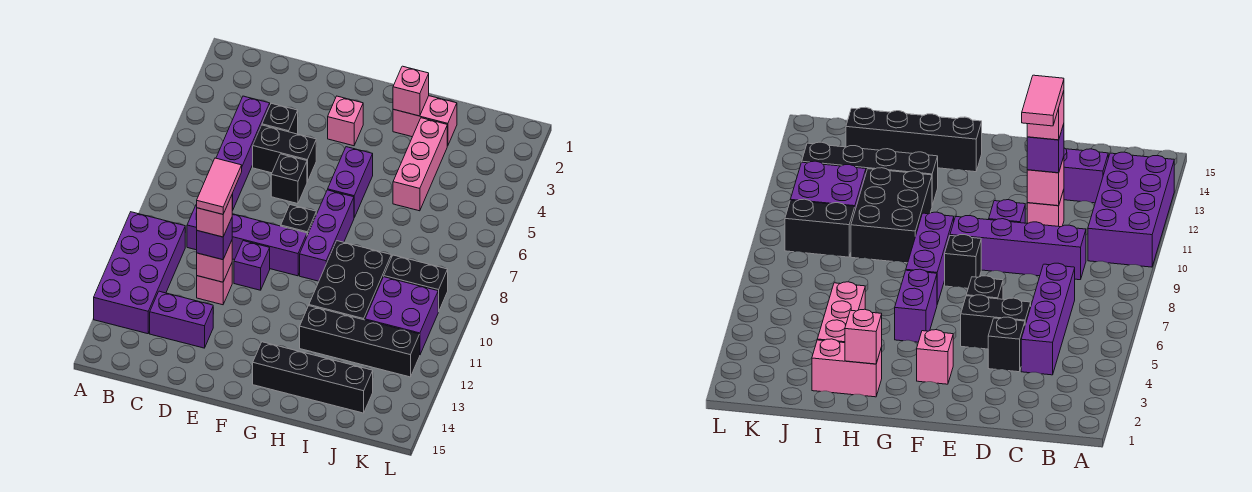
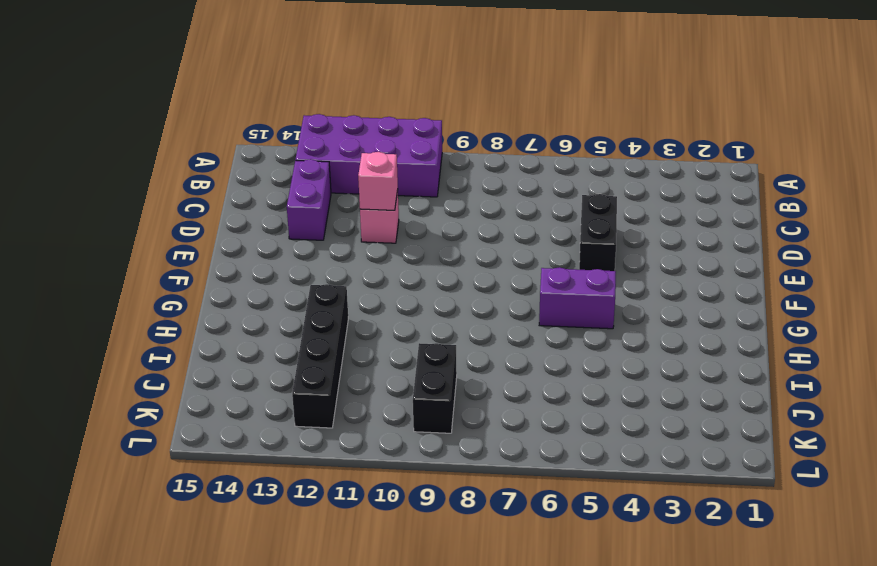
none -> purple brick C4:C7 level 1
none -> purple brick C9:F9 level 1
none -> black brick D4 level 1

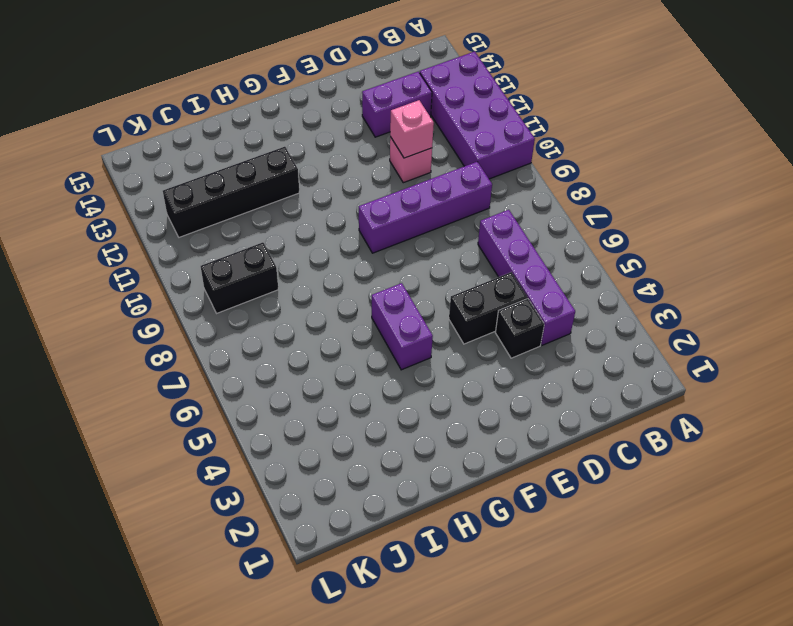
none -> black brick E6 level 1
none -> purple brick E10 level 1
none -> pink brick F3 level 1

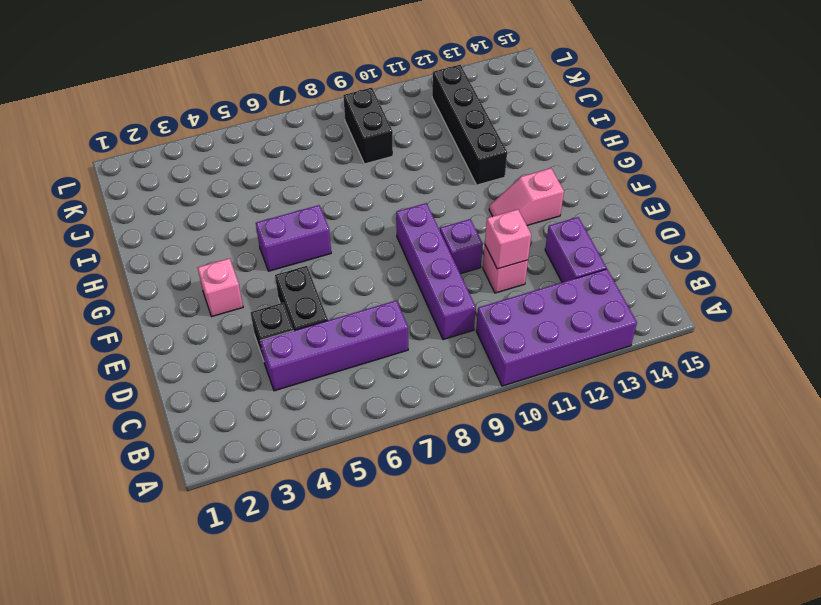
pink slope F12:F13 level 1 top 13 -> none
none -> black brick E6 level 1
none -> black brick F8 level 1
none -> purple brick G7:G9 level 1

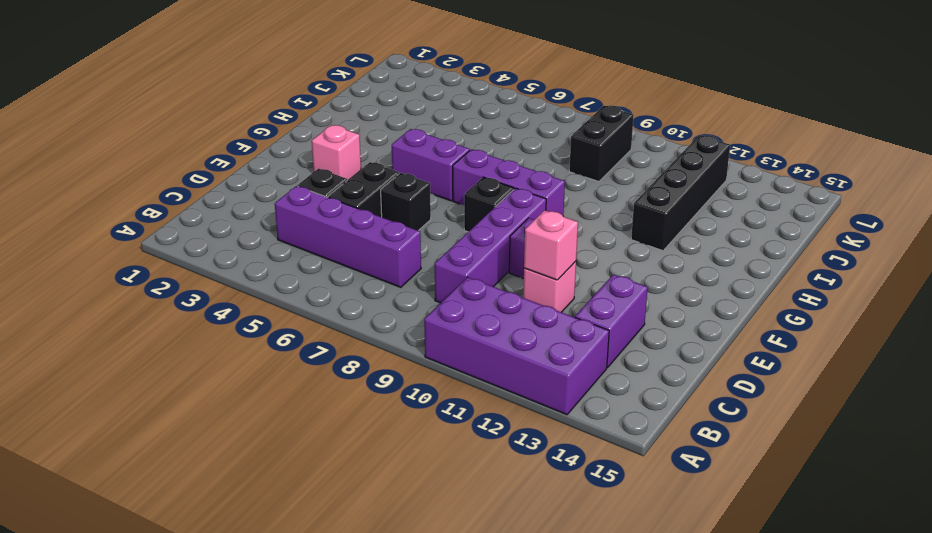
none -> black brick G14:J14 level 1
none -> pink brick H2:I2 level 1
none -> black brick H9:I11 level 1

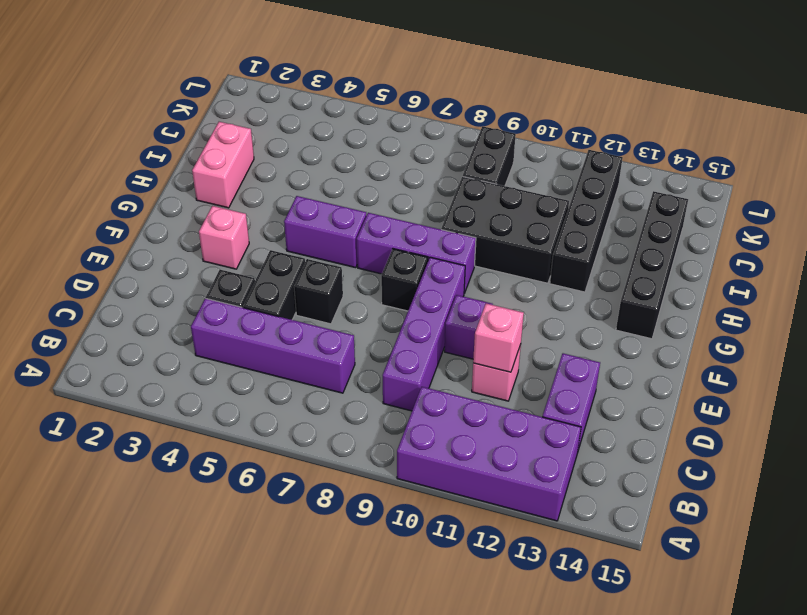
none -> pink brick I3:I5 level 1
none -> purple brick J10:K11 level 1
none -> pink brick H2 level 2

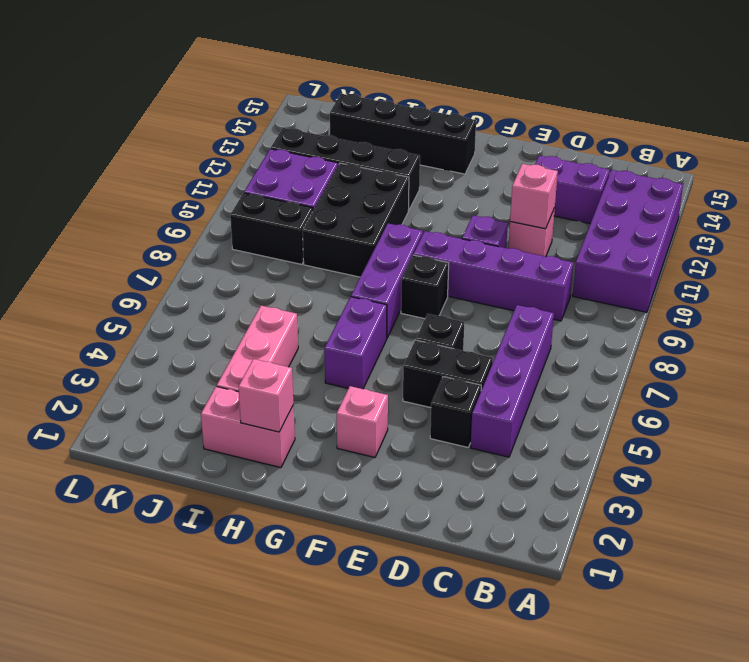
none -> purple brick D11 level 3
none -> pink brick D11 level 4
none -> pink tile D10:D11 level 5

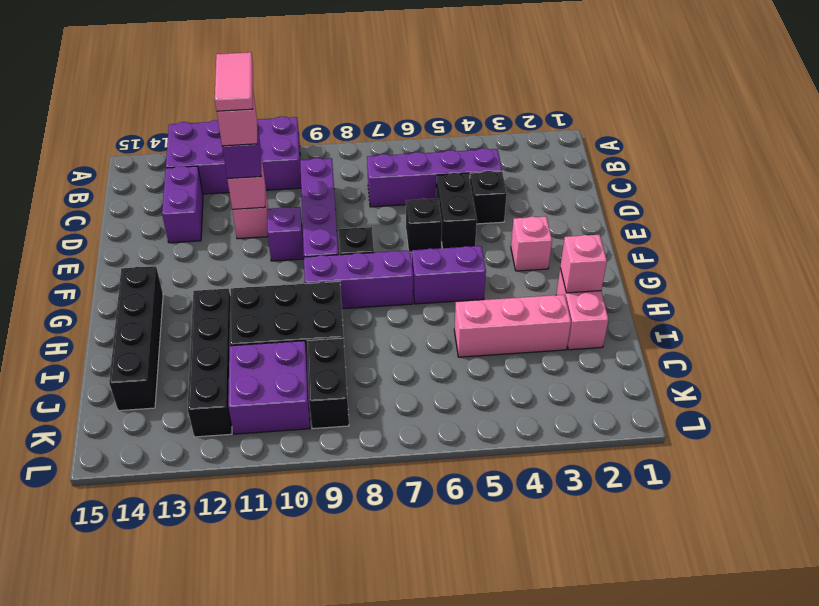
pink tile C11:D11 level 5 -> pink tile D10:D11 level 5

